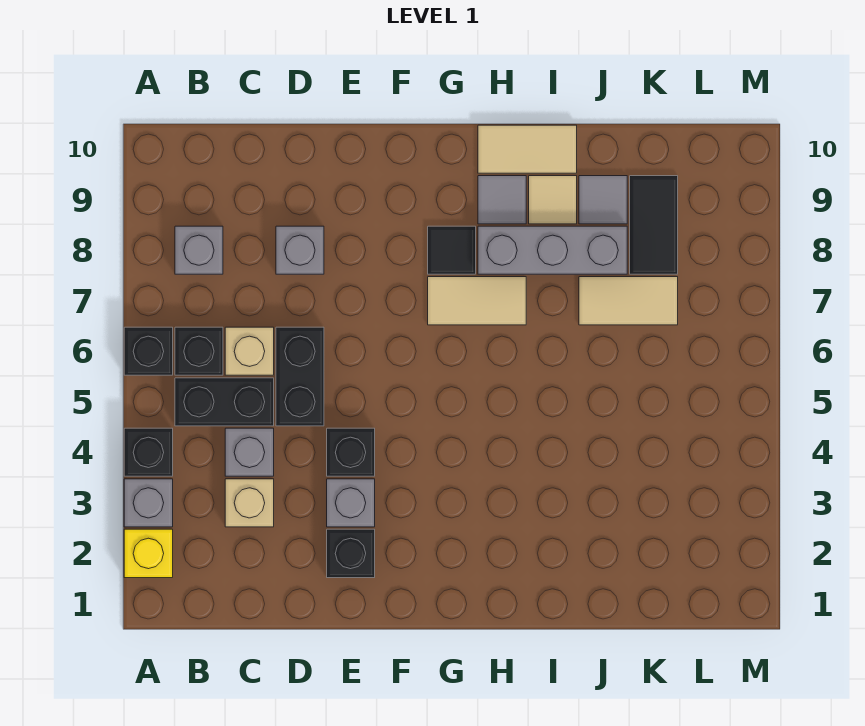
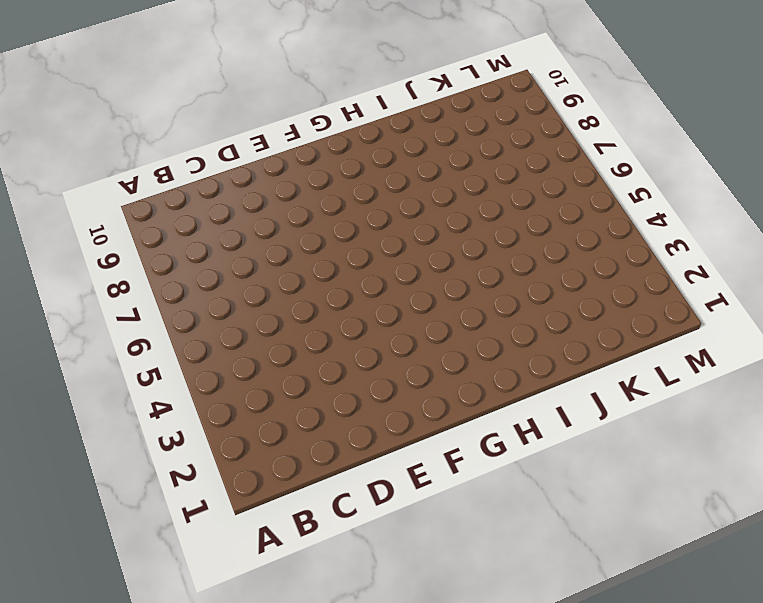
none -> yellow brick A2 level 1
none -> grey brick A3 level 1
none -> black brick A4 level 1

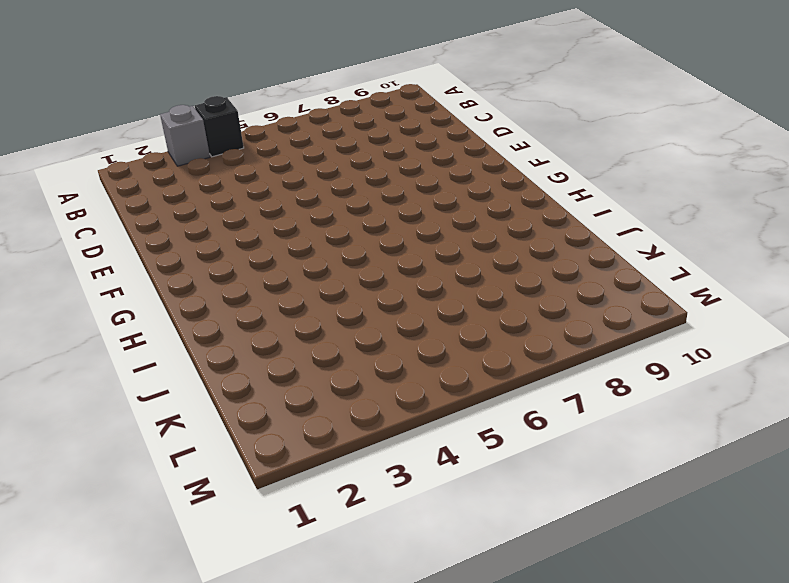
none -> yellow brick A2 level 1
none -> black brick A6 level 1
none -> black brick B5:C5 level 1

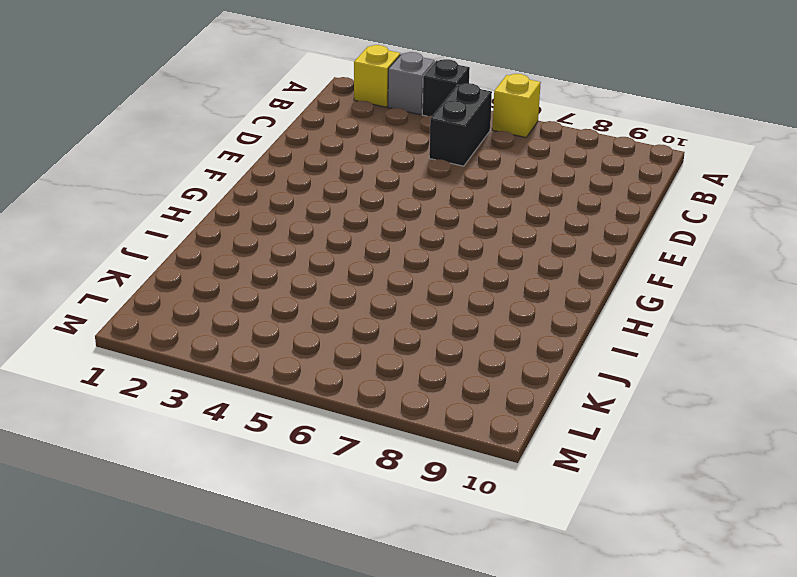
yellow brick A6 level 1 -> black brick A6 level 1
none -> black brick B6 level 1
none -> grey brick B8 level 1
none -> tan brick C3 level 1

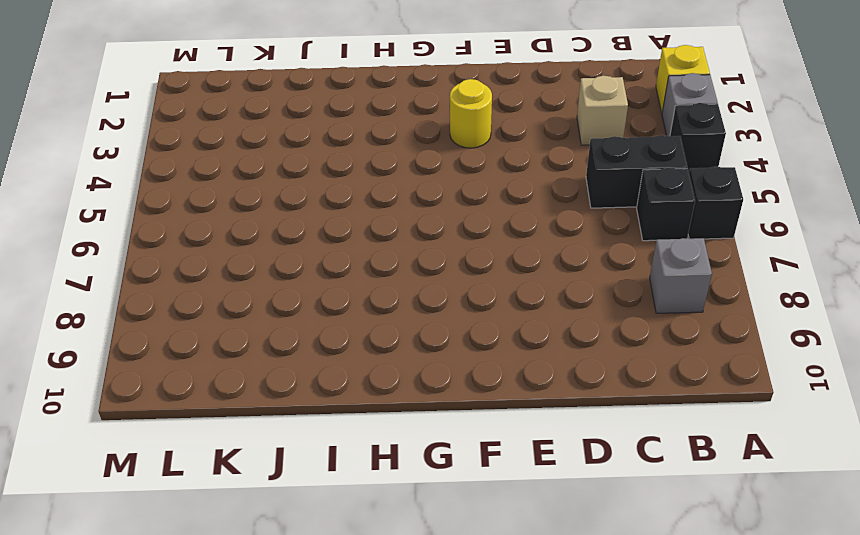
yellow round brick F3 level 1 -> none
none -> grey brick C4 level 1
none -> tan brick C6 level 1
none -> black brick D5:D6 level 1

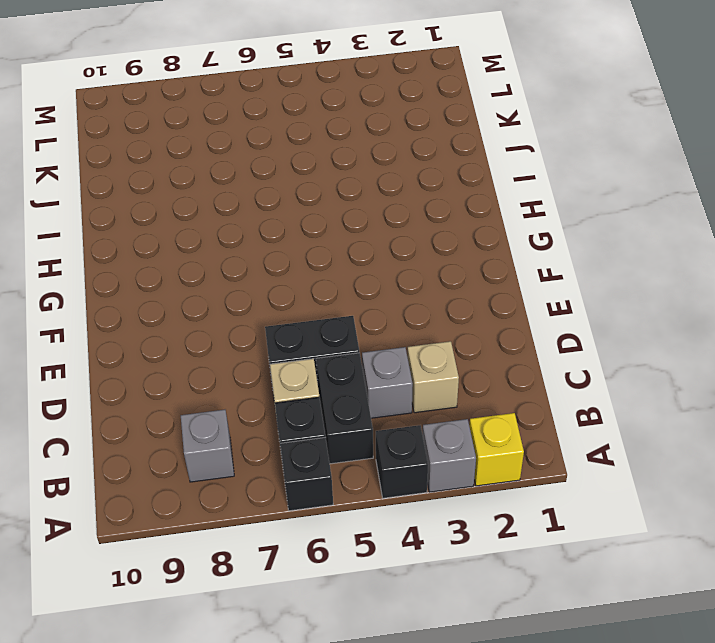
none -> grey brick D8 level 1
none -> black brick E2 level 1
none -> grey brick E3 level 1

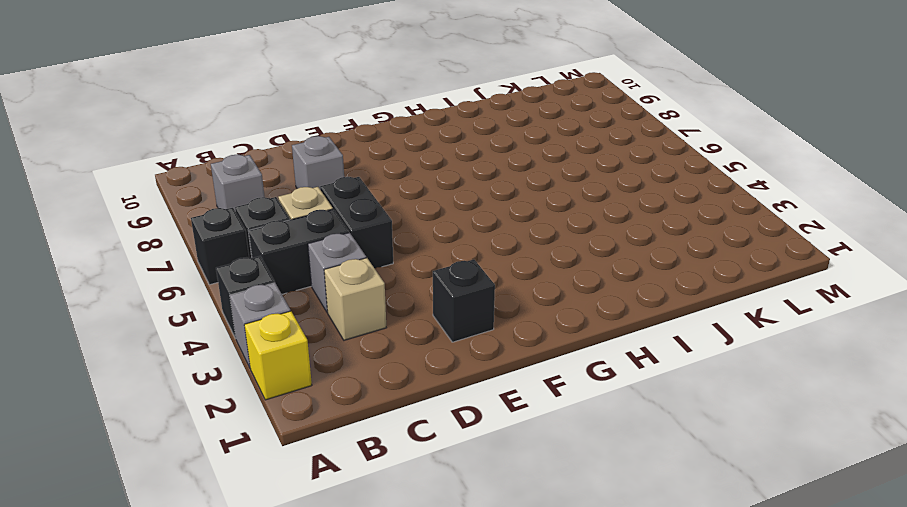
none -> grey brick E3 level 1
none -> black brick E4 level 1
none -> tan tile G7:H7 level 1

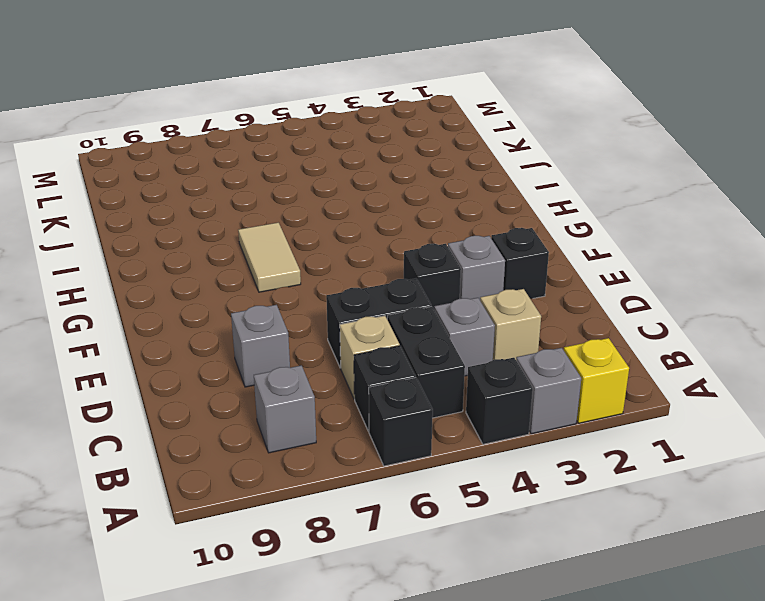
none -> black tile G8 level 1
none -> grey brick H8:J8 level 1
none -> grey tile H9 level 1

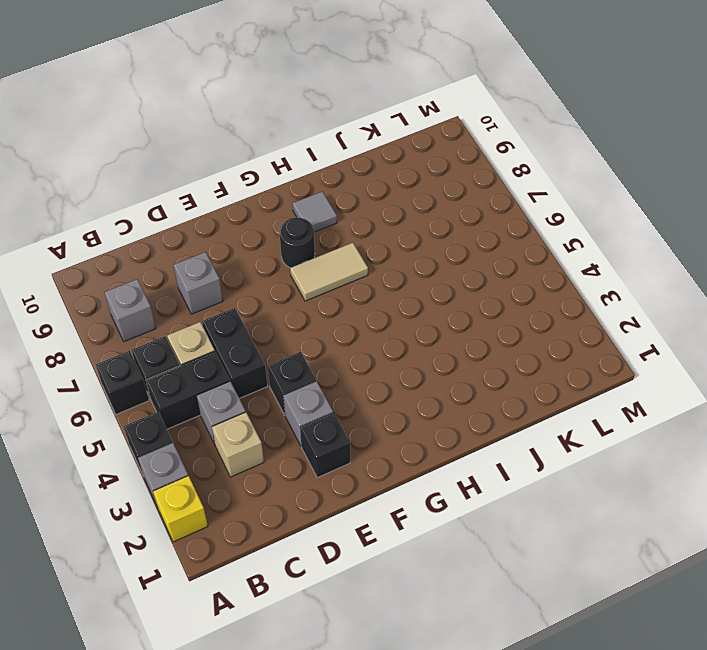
black round brick G8 level 1 -> black tile G8 level 1
none -> grey brick H8:J8 level 1
none -> tan tile H10:I10 level 1
none -> tan tile I9 level 1

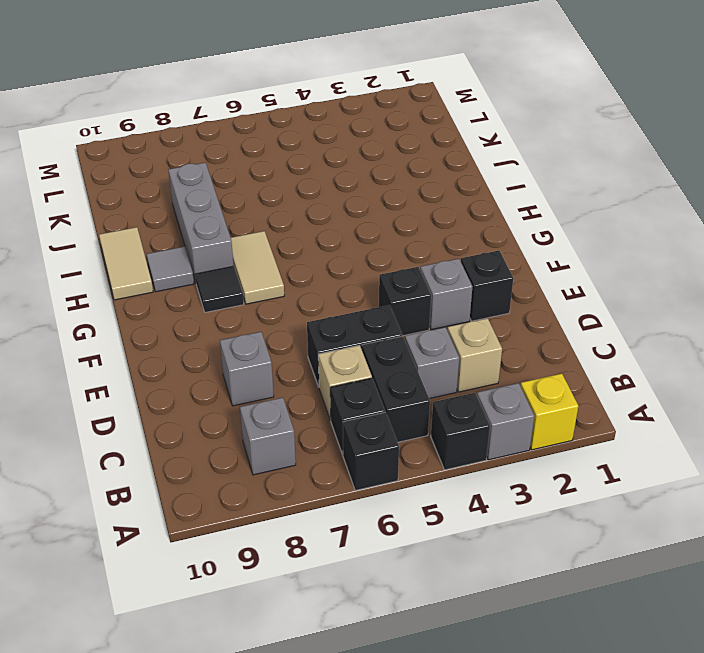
none -> tan tile I9 level 1
none -> tan tile J7:K7 level 1
none -> grey tile J9 level 1

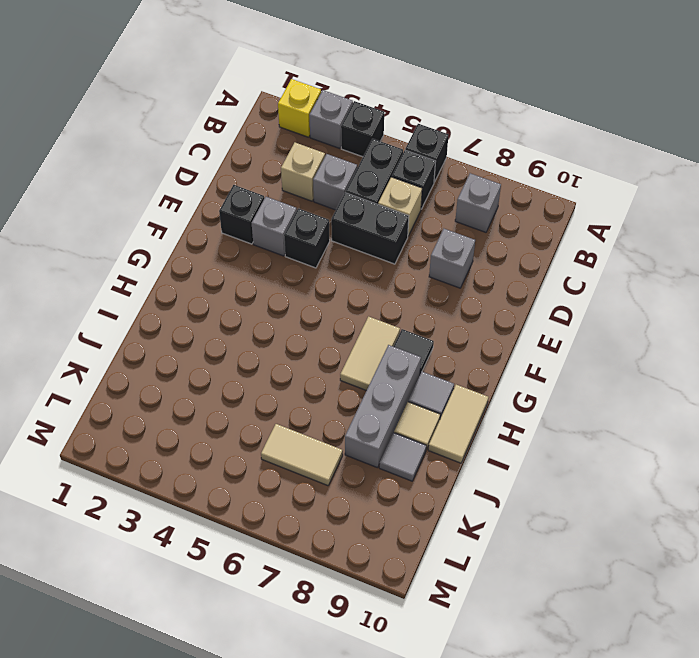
tan tile K6:K7 level 1 -> tan tile J7:K7 level 1
none -> black tile K8:K9 level 1

